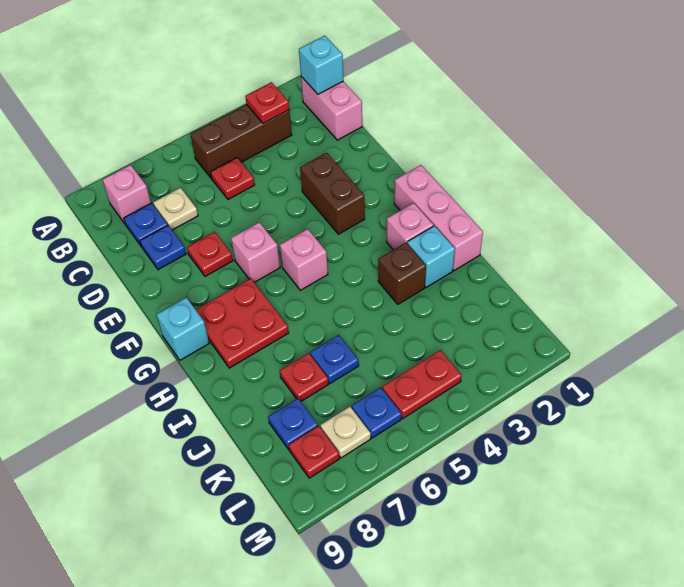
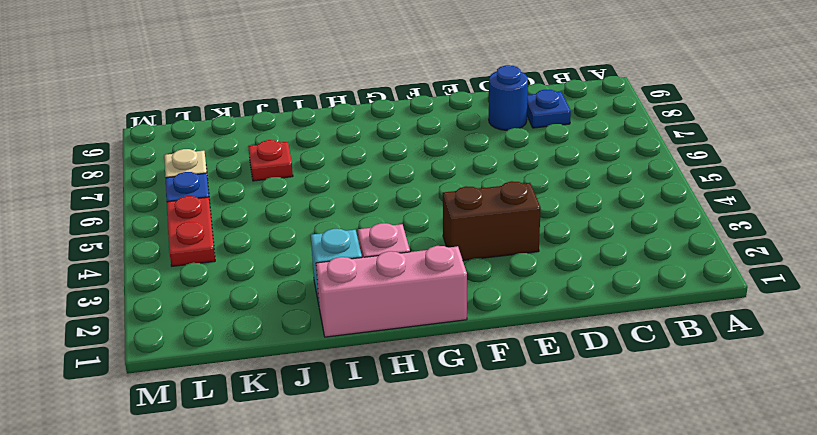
blue round brick D8 level 1 -> blue plate D8 level 1
none -> pink brick B1:C1 level 1
none -> brown brick B3:B5 level 1
none -> pink brick B8 level 1

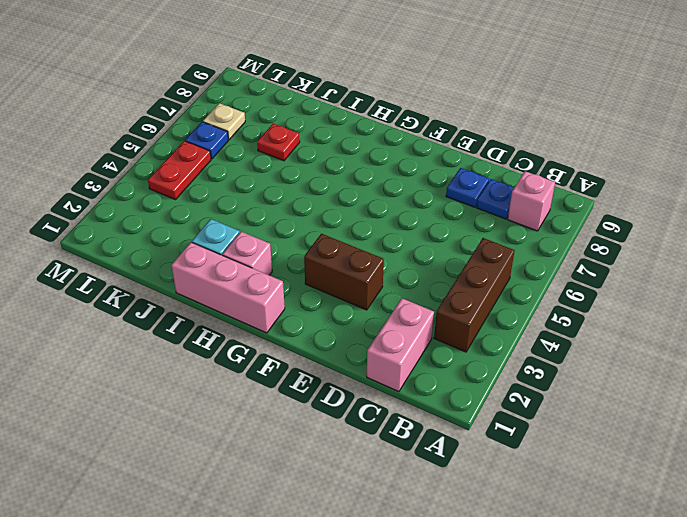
pink brick C1:C2 level 1 -> pink brick B1:C1 level 1
none -> red plate C5 level 1
none -> tan plate C7 level 1
none -> red plate E7 level 1

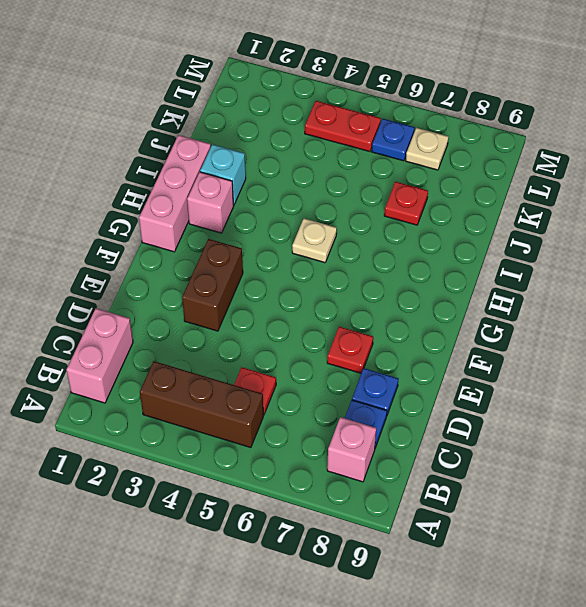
tan plate H5 level 1 -> tan plate C7 level 1
none -> pink brick F6 level 1
none -> pink brick G5 level 1
none -> red plate G7:H8 level 1

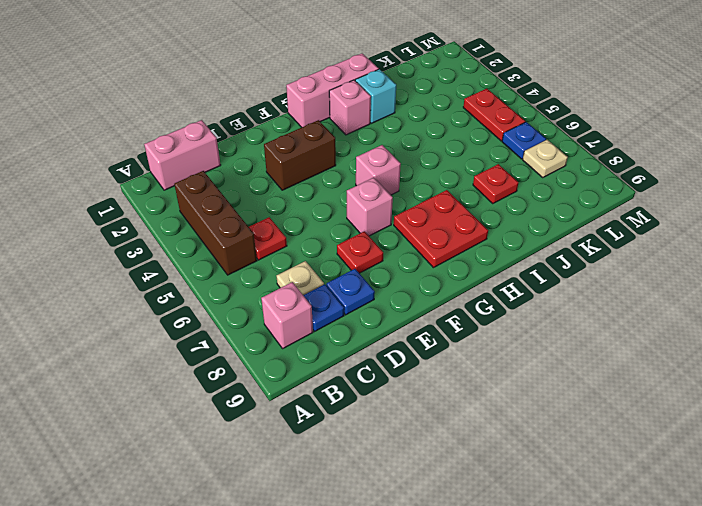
none -> cyan brick G9 level 1
none -> brown brick I3 level 1
none -> blue plate J6 level 1

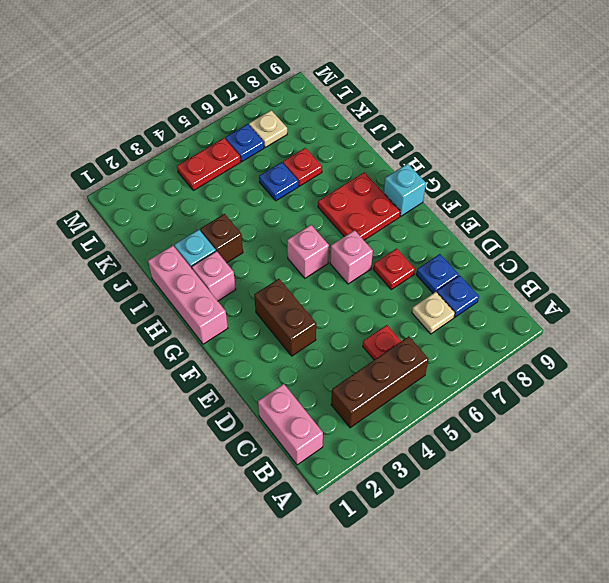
none -> pink brick B8 level 1
none -> blue plate K8 level 1
none -> red plate L8 level 1

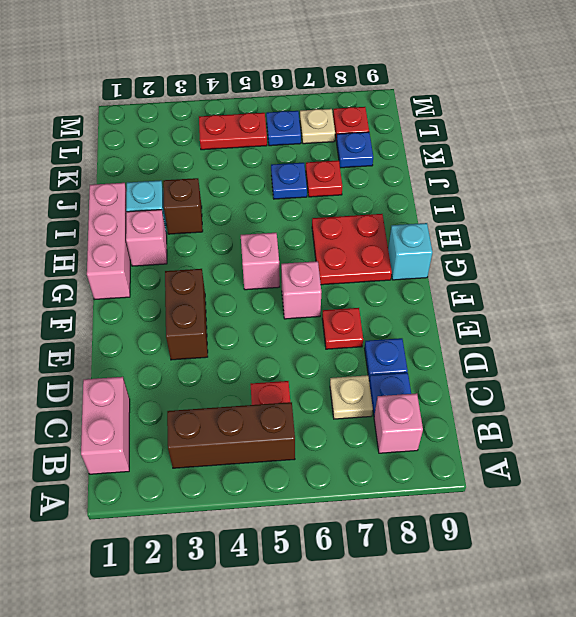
none -> cyan brick B1 level 2
none -> red plate B3 level 2

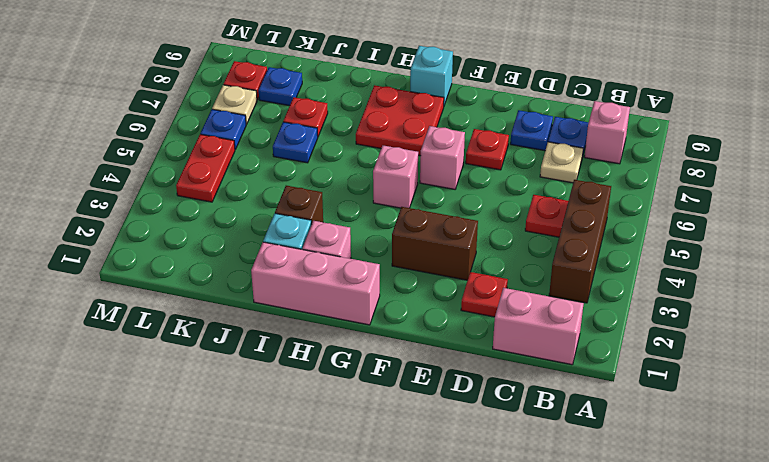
red plate D2 level 1 -> red plate B3 level 2
none -> cyan brick B1 level 2

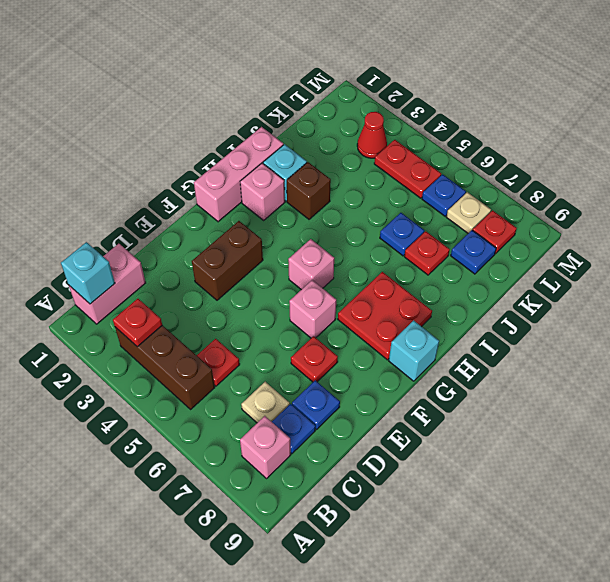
red cone L3 level 1 -> none

